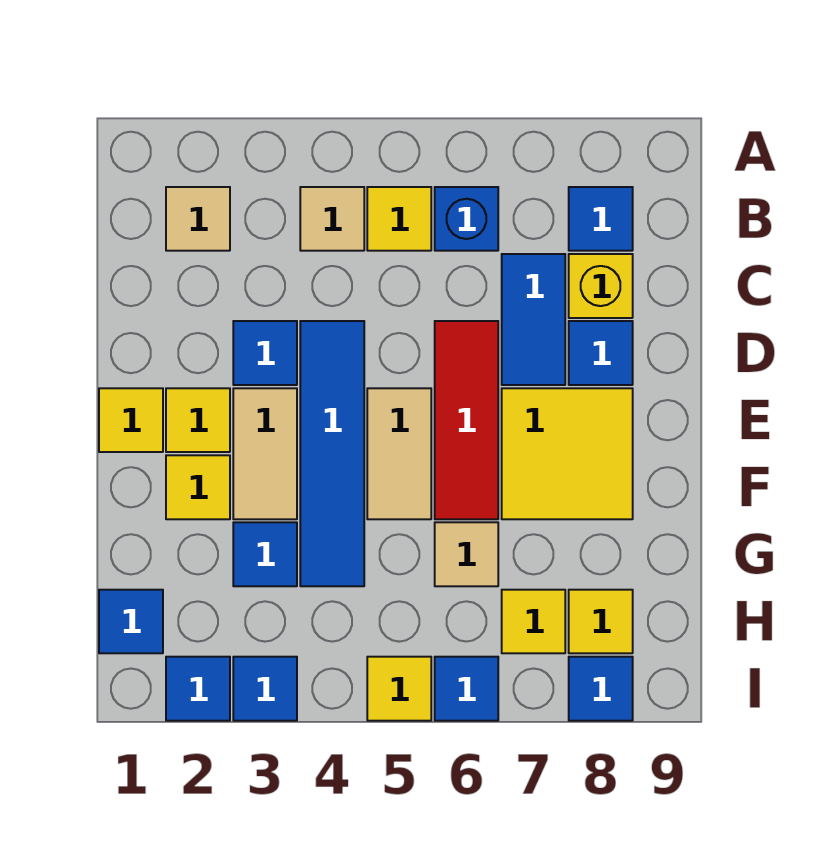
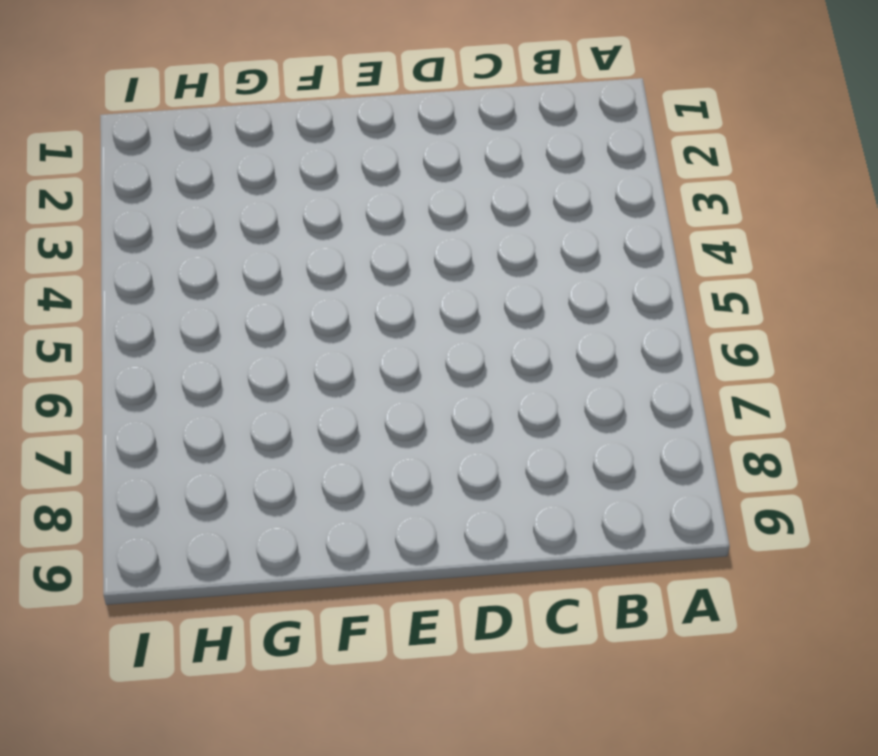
none -> tan tile B2 level 1
none -> tan tile B4 level 1
none -> yellow tile B5 level 1

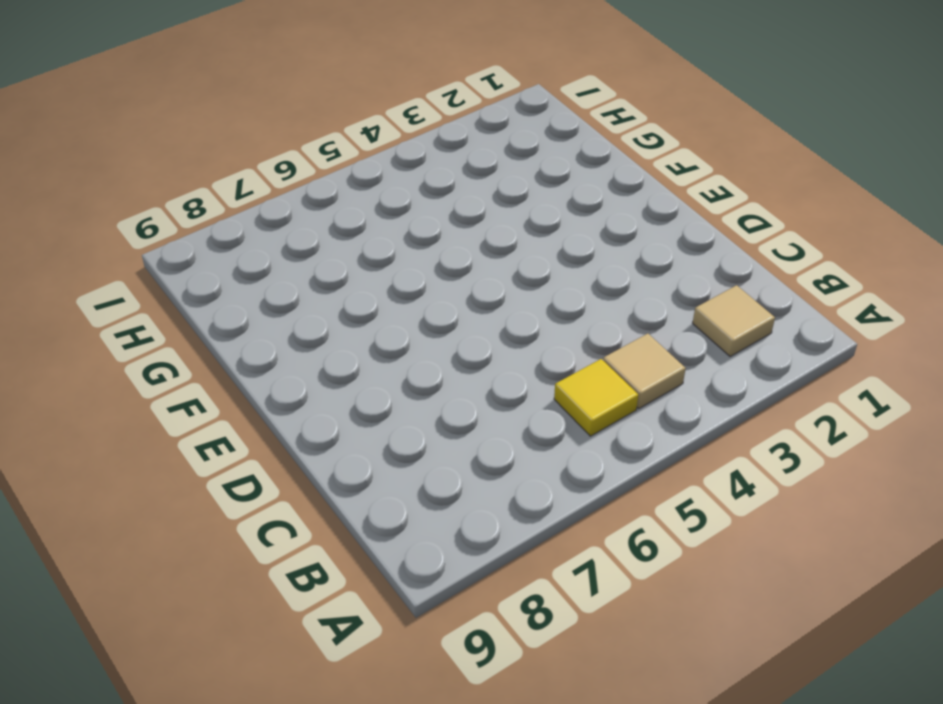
none -> blue brick B6 level 1
none -> blue tile B8 level 1
none -> blue tile C7:D7 level 1

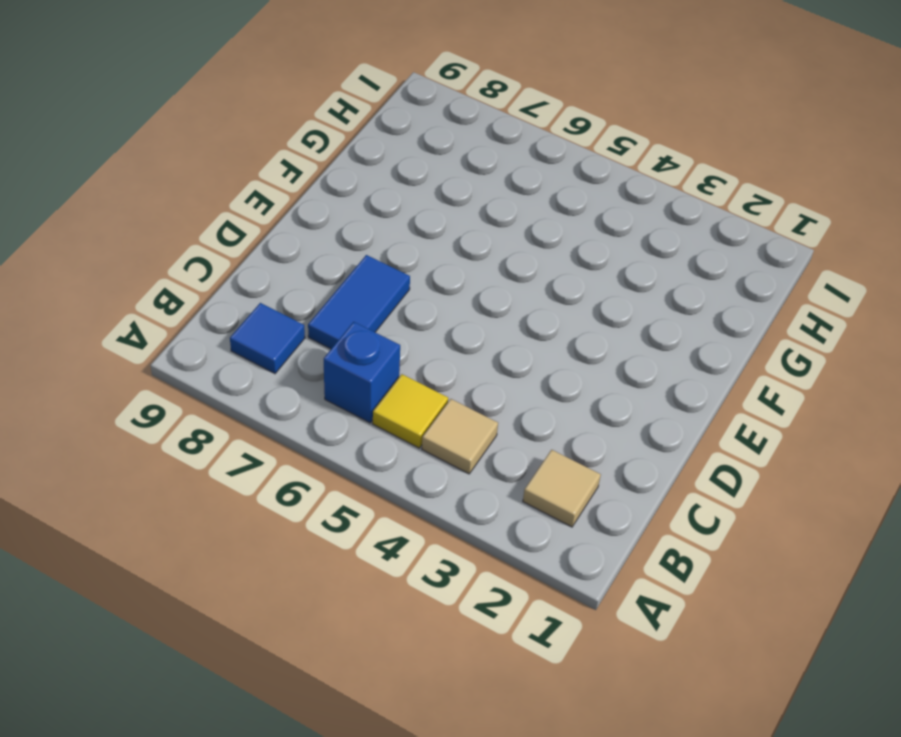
none -> yellow brick C8 level 1
none -> blue tile D3 level 1
none -> blue tile D4:G4 level 1

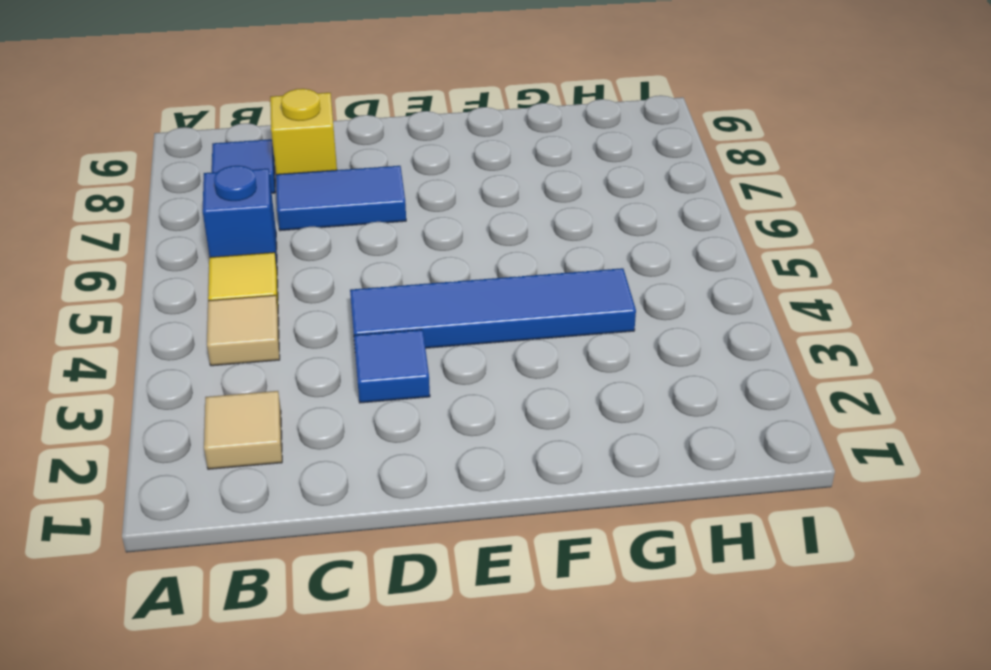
none -> red tile D6:F6 level 1
none -> blue tile D8 level 1
none -> yellow tile E1 level 1

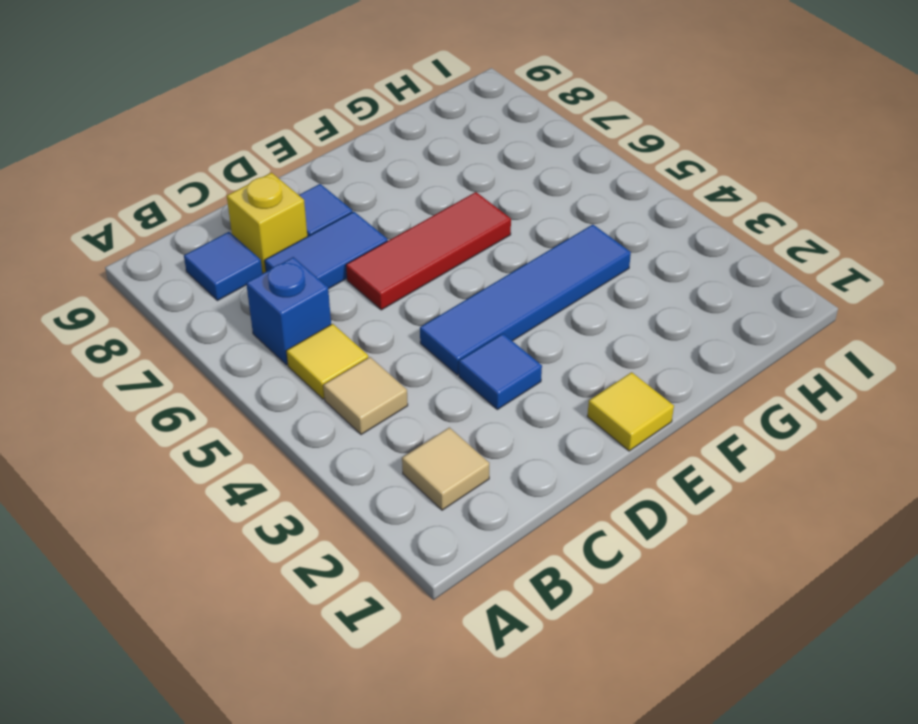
none -> yellow tile E2 level 1
none -> tan tile E3:F3 level 1
none -> tan tile E5:F5 level 1

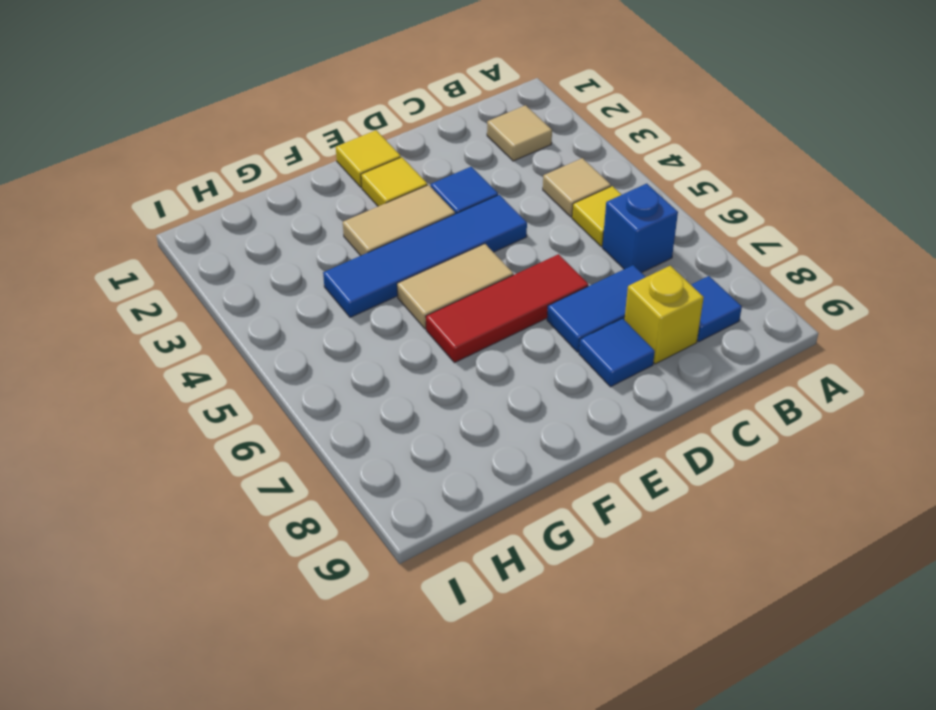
none -> yellow tile E7:F8 level 1
none -> yellow tile F2 level 1
none -> blue tile G3 level 1

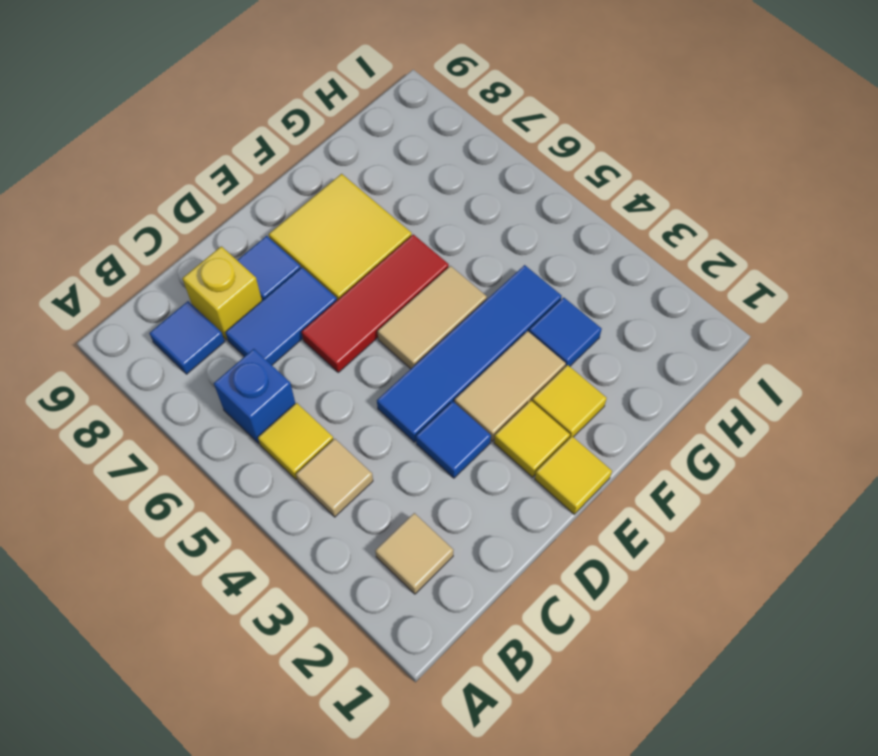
none -> tan tile G6 level 1
none -> blue tile H1 level 1
none -> yellow tile H7 level 1

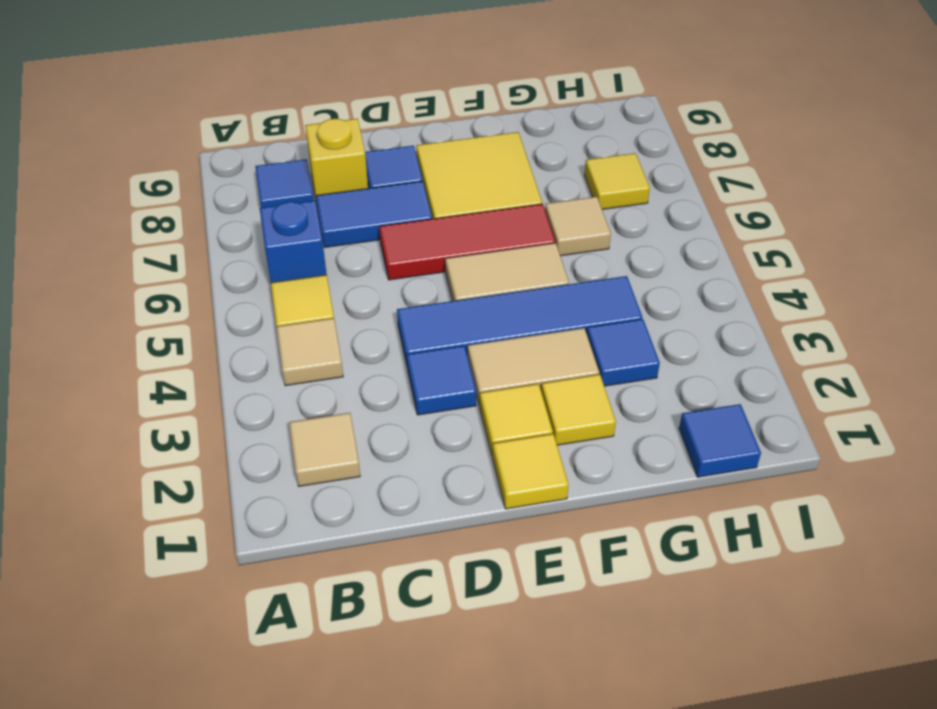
none -> yellow tile H8 level 1
none -> blue tile I2 level 1
none -> blue tile I3 level 1

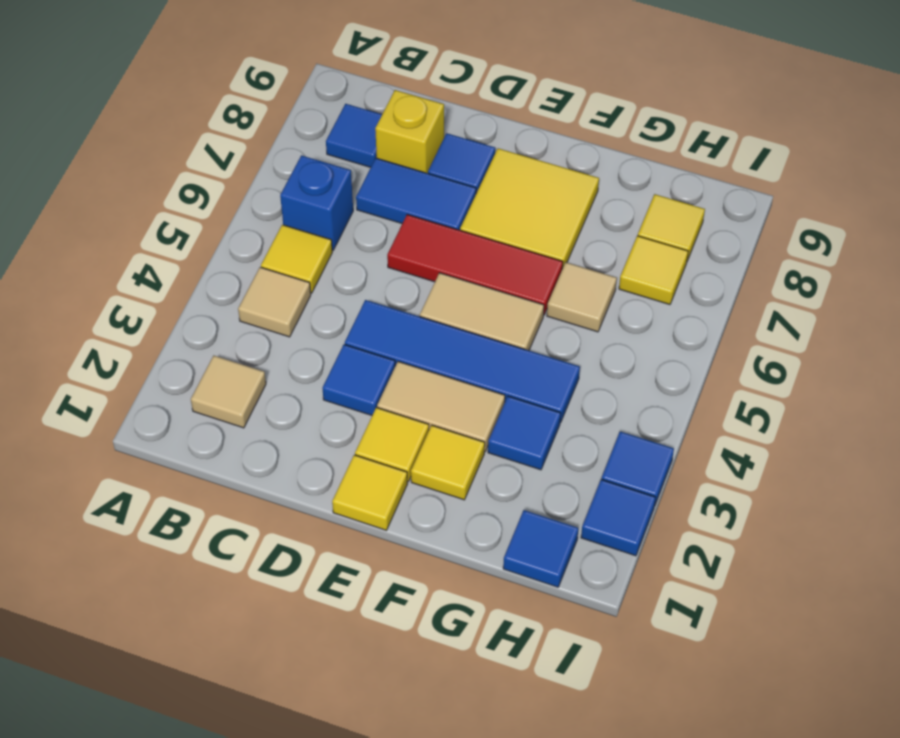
none -> yellow tile I5 level 1
none -> blue tile I6 level 1
none -> blue tile I8 level 1

